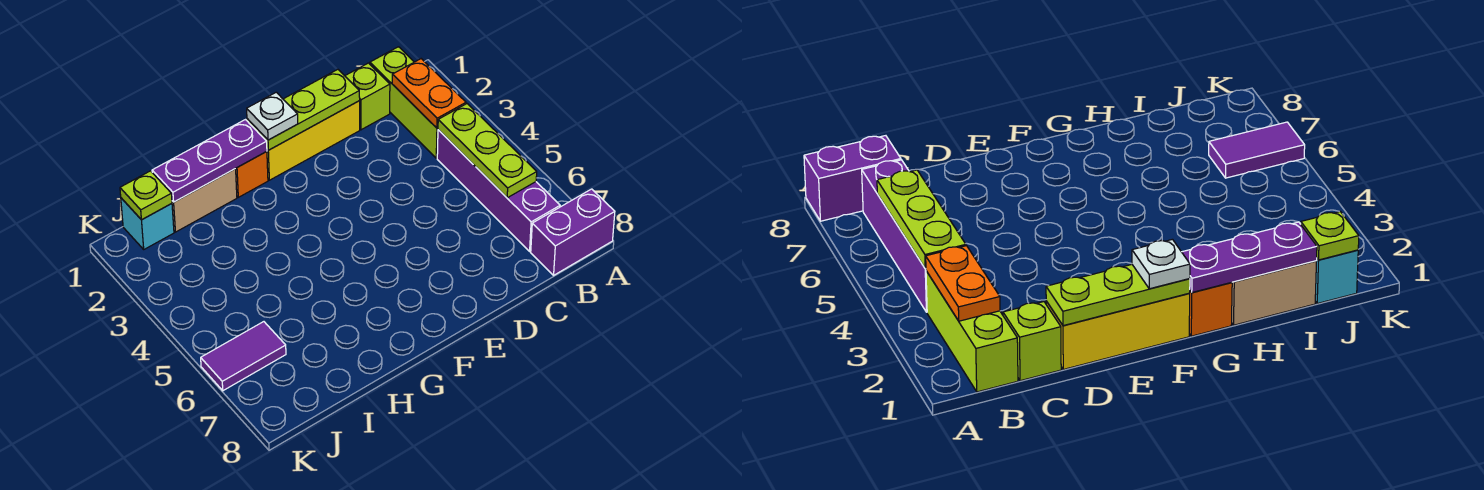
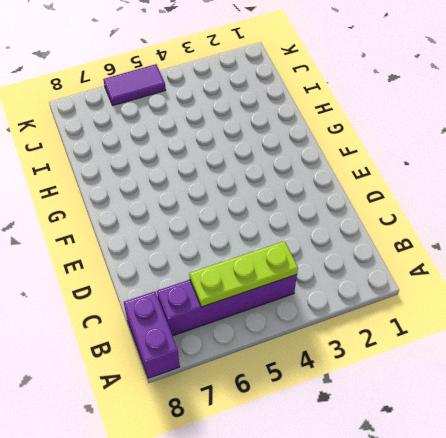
purple tile K5:K6 level 1 -> purple tile J6:K6 level 1
none -> lime brick B1:B3 level 1
none -> lime brick C1 level 1
none -> yellow brick D1:F1 level 1

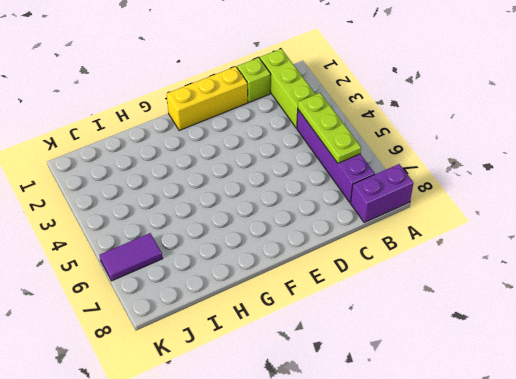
none -> orange brick G1 level 1
none -> tan brick H1:I1 level 1
none -> cyan brick J1 level 1

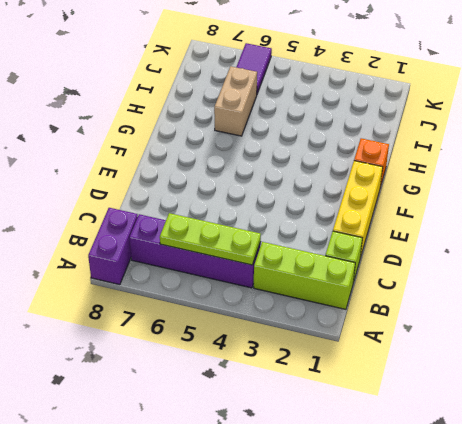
tan brick H6:I6 level 1 -> tan brick H1:I1 level 1
none -> cyan brick J1 level 1
none -> orange plate B2:B3 level 2
none -> lime plate D1:F1 level 2

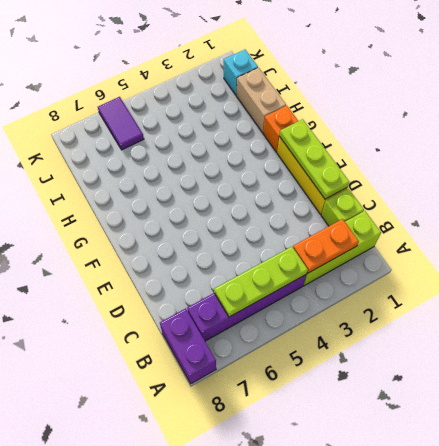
none -> purple plate G1:I1 level 2
none -> lime plate J1 level 2
none -> white plate F1 level 3

